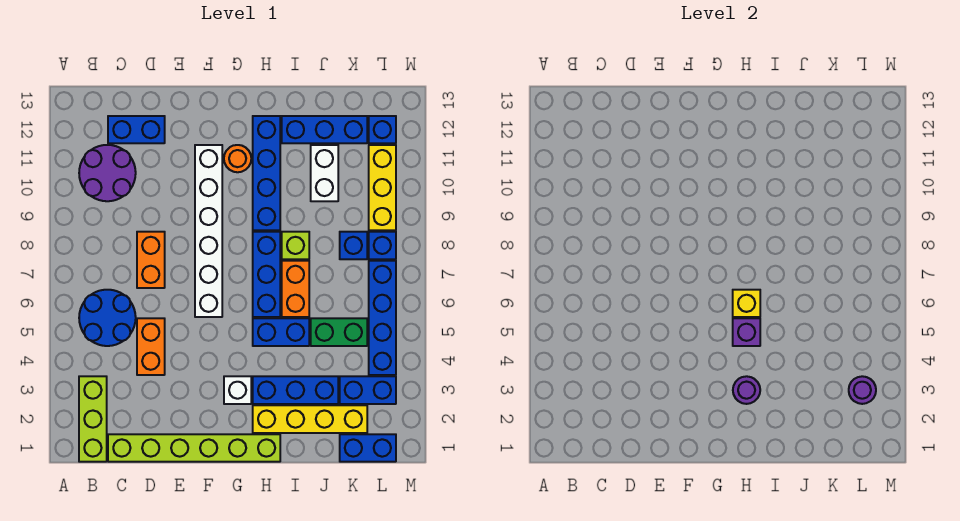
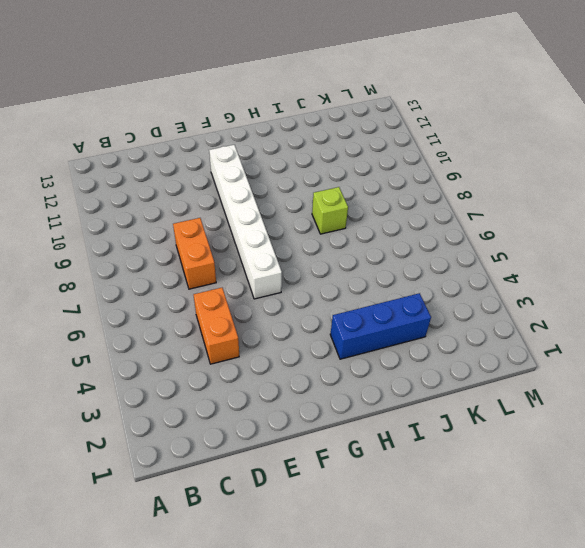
none -> lime brick B1:B3 level 1
none -> blue round brick B5:C6 level 1
none -> purple round brick B10:C11 level 1
none -> lime brick C1:H1 level 1

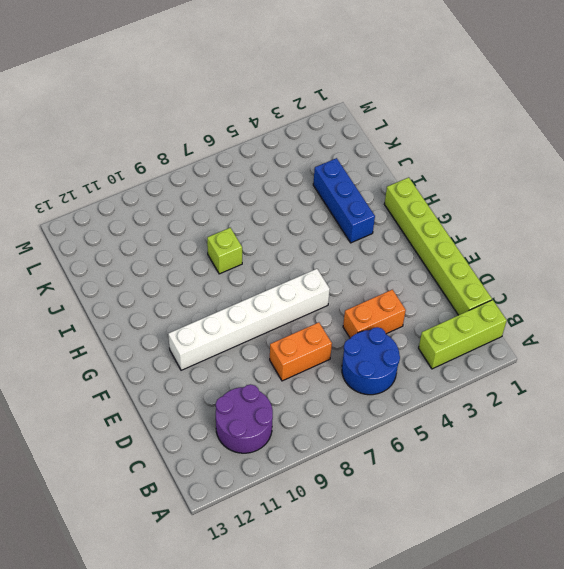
none -> blue brick C12:D12 level 1
none -> white brick G3 level 1
none -> orange round brick G11 level 1
none -> yellow brick H2:K2 level 1

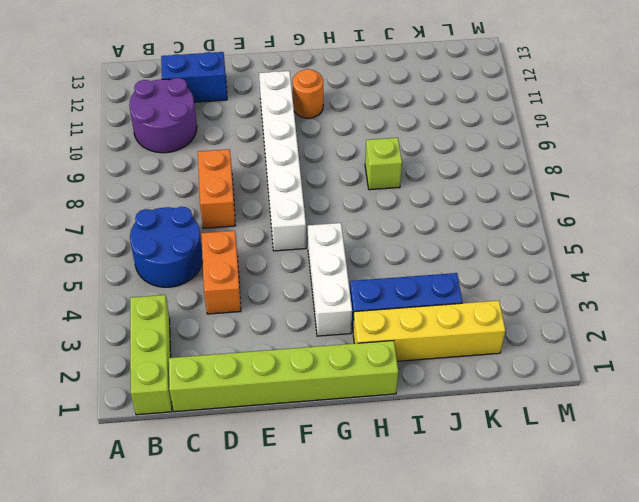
white brick G3:G5 level 1 -> white brick G3 level 1
none -> blue brick H5:I5 level 1
none -> blue brick H6:H8 level 1
none -> blue brick H9:H12 level 1
none -> orange brick I6:I7 level 1

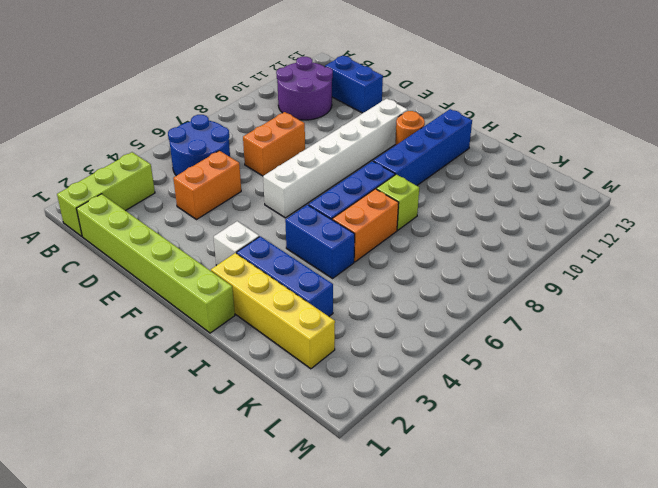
none -> blue brick I12:K12 level 1
none -> green brick J5:K5 level 1
none -> white brick J10:J11 level 1
none -> blue brick K1:L1 level 1

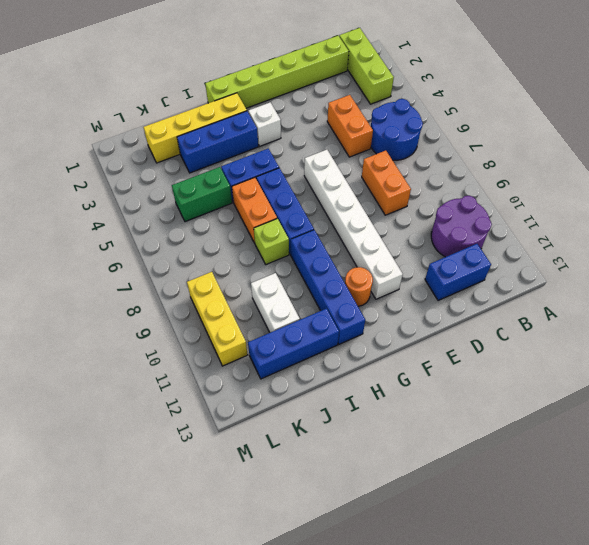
none -> blue brick K1:L1 level 1
none -> blue brick K3:L3 level 1
none -> blue brick K8 level 1
none -> blue brick L4:L7 level 1

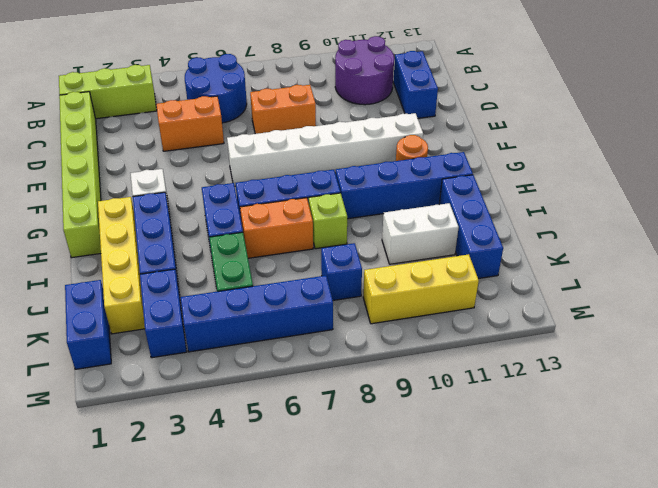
none -> blue brick L8 level 1
none -> blue brick L12 level 1
none -> purple round brick H3 level 2
none -> purple brick H5 level 2

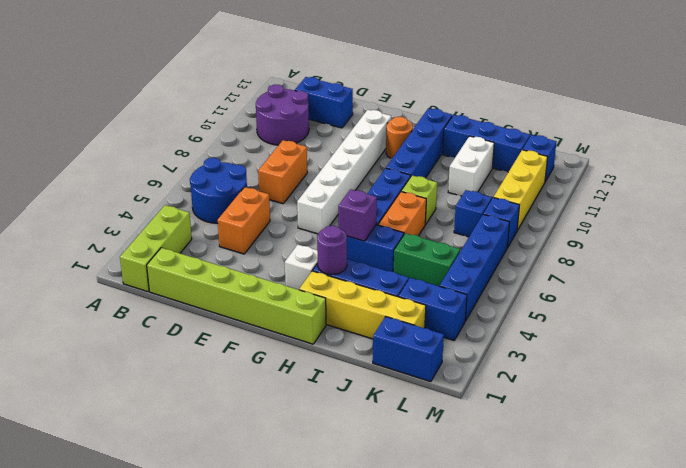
none -> yellow brick H6 level 2
none -> purple round brick L3 level 2

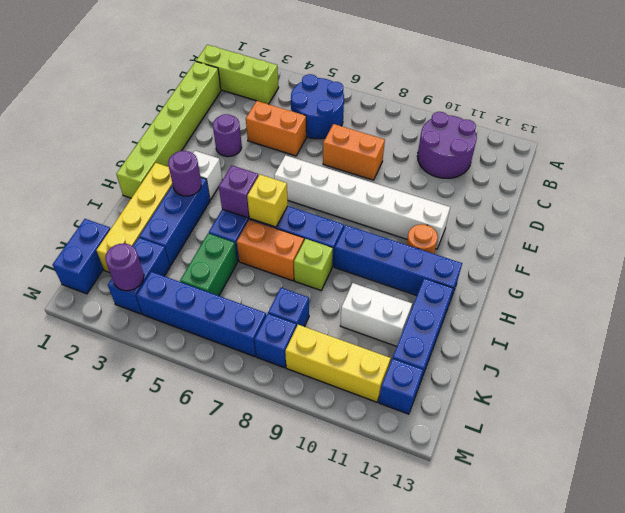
purple round brick E3 level 1 -> none
none -> blue brick C12:D12 level 1

